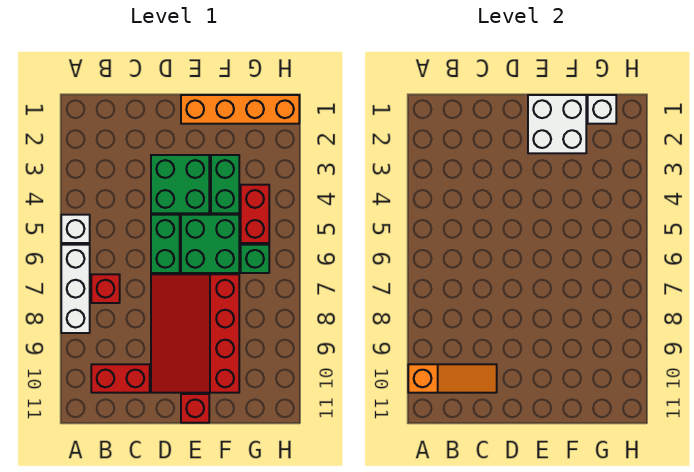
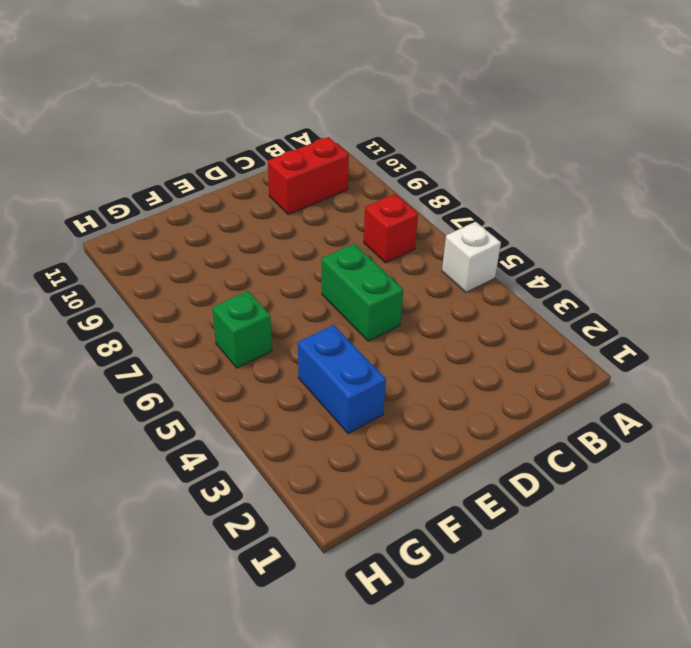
blue brick F3:F4 level 1 -> green brick F3:F4 level 1
none -> white brick A6:A8 level 1
none -> green brick D3:E4 level 1
none -> red slope D7:F10 level 1 top F

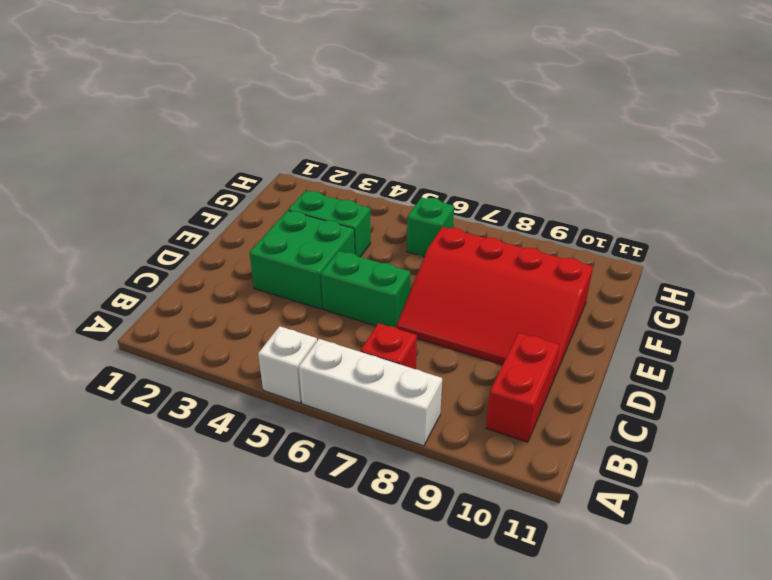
none -> orange brick E1:H1 level 1
none -> green brick E5:F6 level 1
none -> red brick E11 level 1

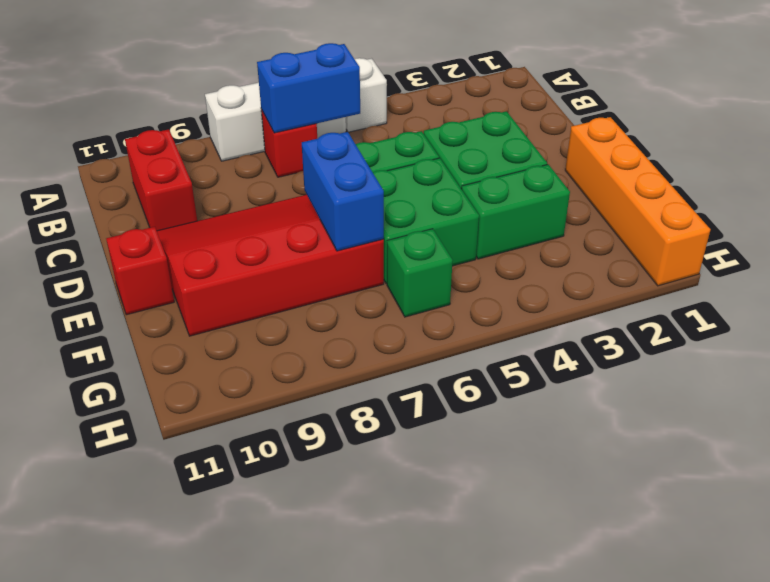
blue brick B6:B7 level 2 -> none
blue brick E7:F7 level 2 -> none
none -> red brick G4:G5 level 1
none -> orange slope A10:C10 level 2 top A
none -> white brick E1:F2 level 2

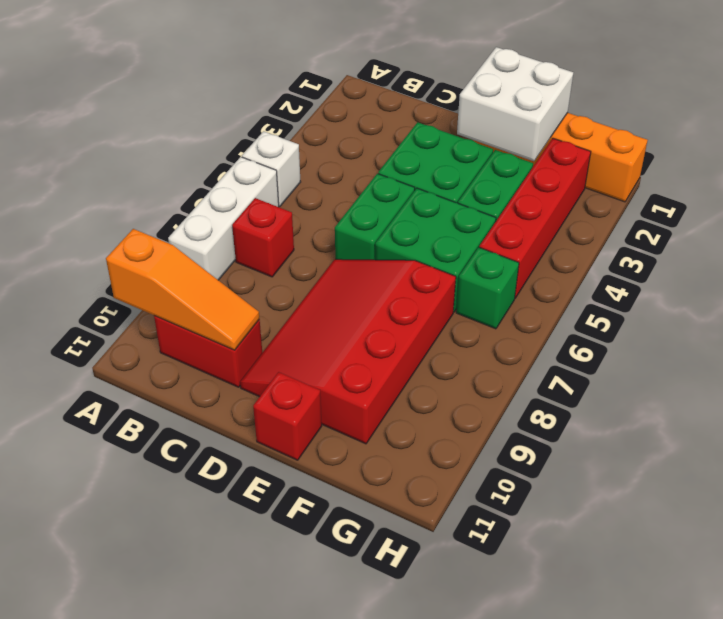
red brick G2:G5 level 1 -> red brick G4:G5 level 1
none -> white brick G1 level 2

